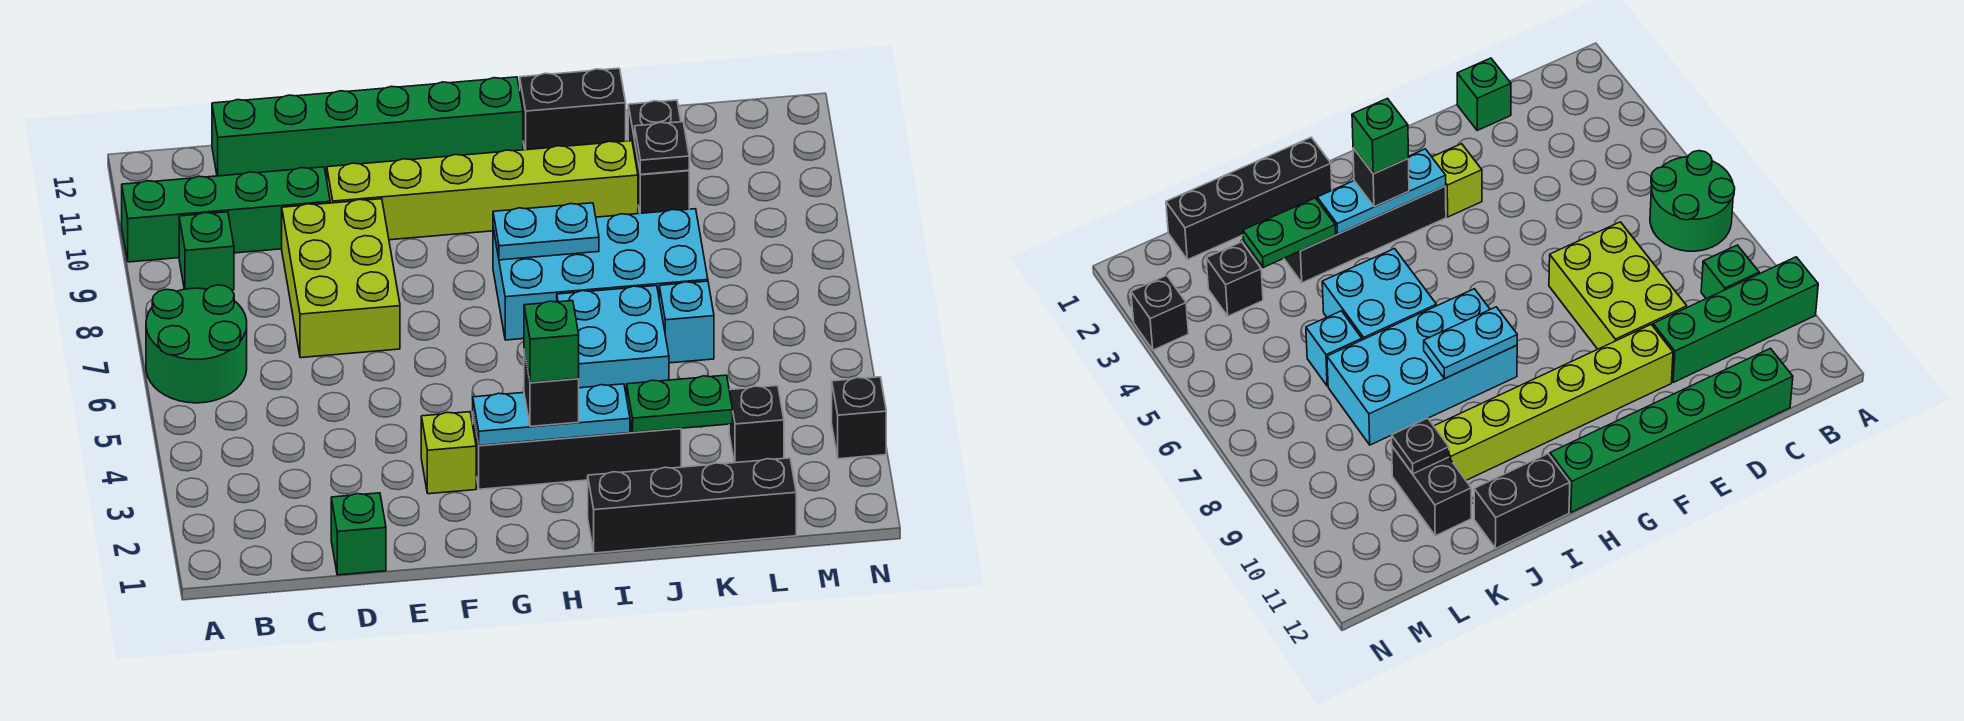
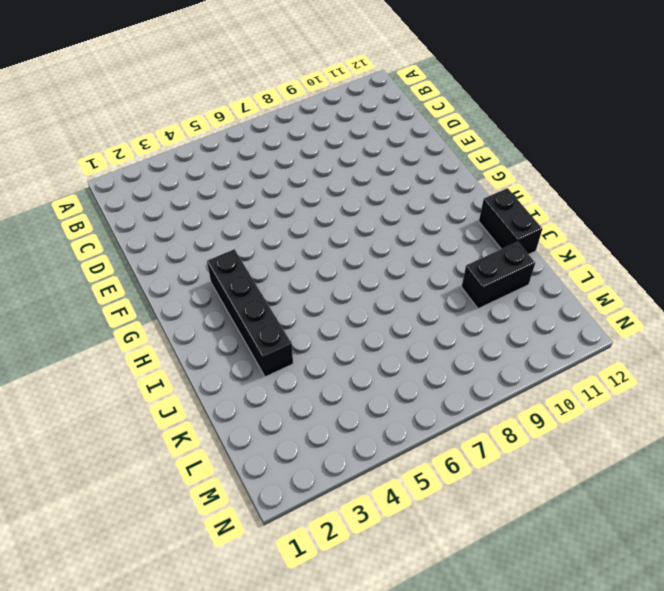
none -> green round brick A6:B7 level 1
none -> green brick A10:D10 level 1
none -> green brick B9 level 1

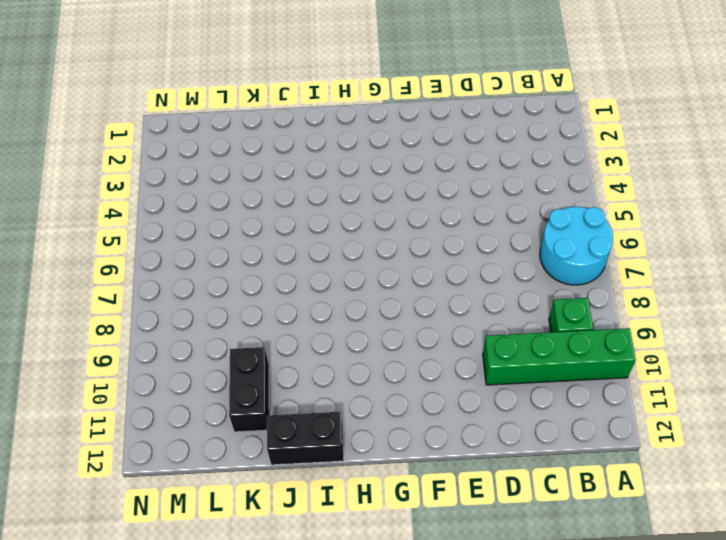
cyan round brick A6:B7 level 1 -> green round brick A6:B7 level 1
none -> green brick C12:H12 level 1
none -> green brick D1 level 1
none -> lime brick D7:E9 level 1

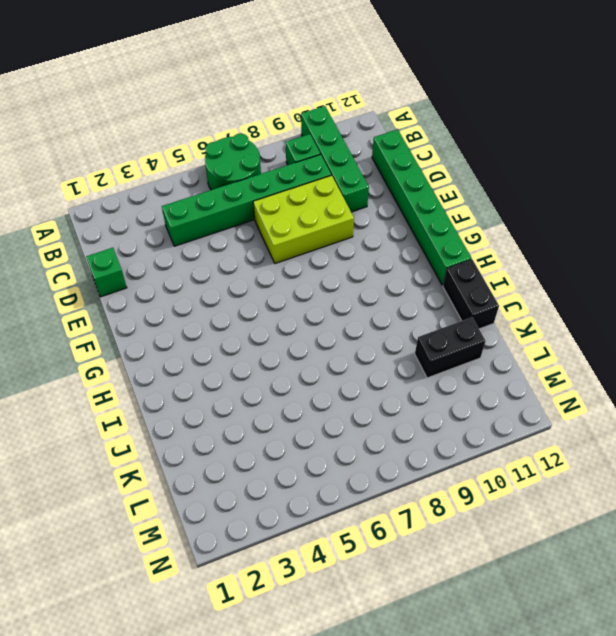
green brick C4:C9 level 1 -> none
none -> lime brick E10:J10 level 1
none -> lime brick F3 level 1
none -> black brick G3:J3 level 1

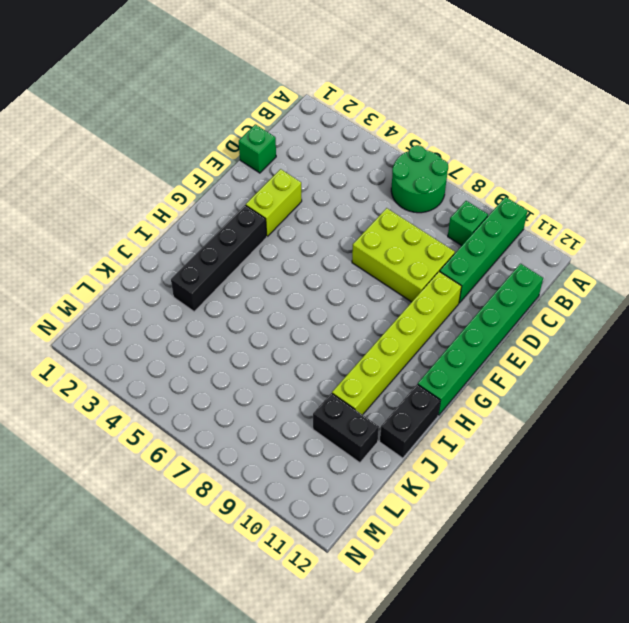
lime brick E3:F3 level 1 -> lime brick F3 level 1
none -> cyan brick H7:K8 level 1
none -> black brick I1:L1 level 1
none -> cyan brick I5:J6 level 1

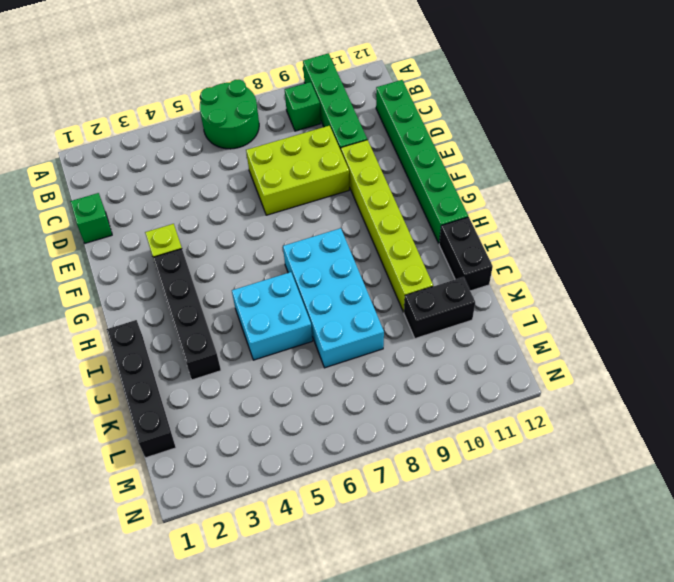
none -> cyan brick K6 level 1
none -> black brick L3 level 1
none -> black brick N3 level 1

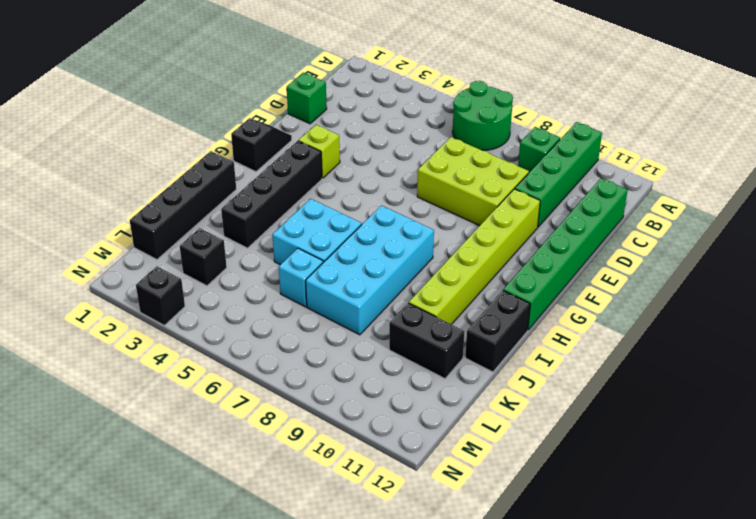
black slope F1:G1 level 1 top G -> none
none -> cyan plate G3:I3 level 2
none -> cyan plate H8:I8 level 2
none -> green plate J3:K3 level 2

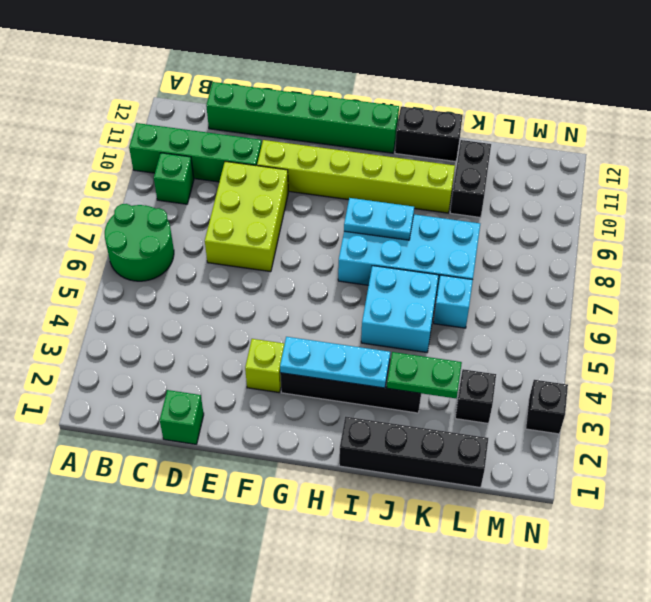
none -> black plate K10 level 2
none -> black brick H3 level 3
none -> green brick H3 level 4

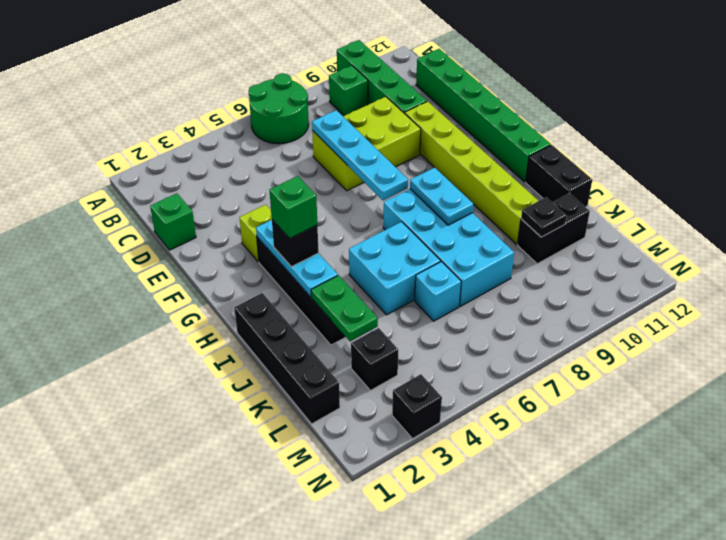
cyan plate D7:G7 level 2 -> none

